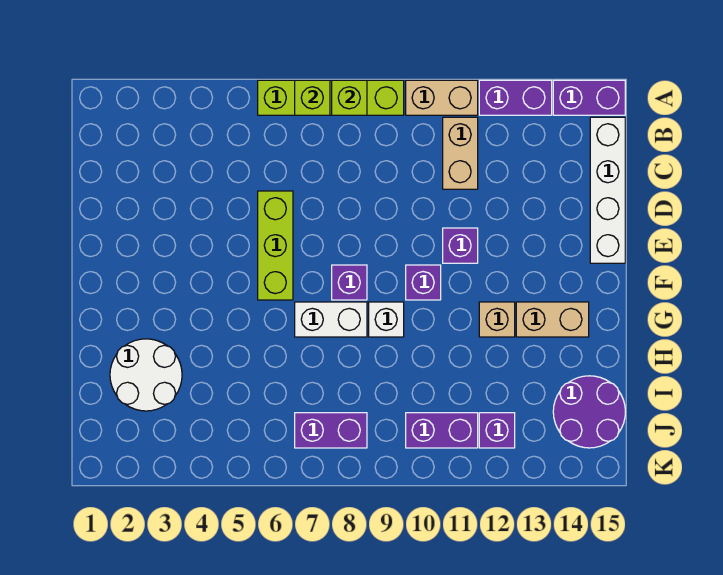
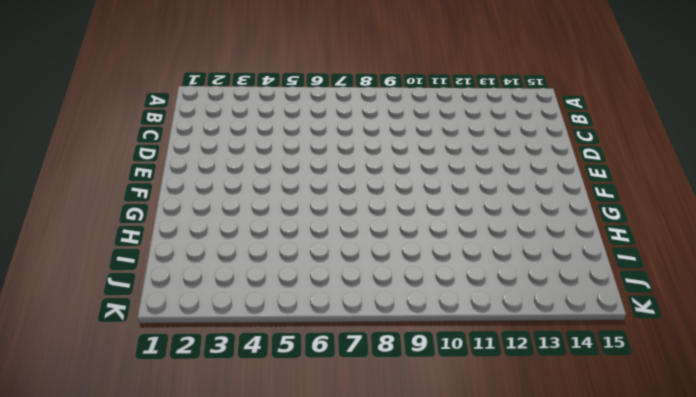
none -> lime brick A6:A9 level 1
none -> tan brick A10:A11 level 1
none -> purple brick A12:A13 level 1

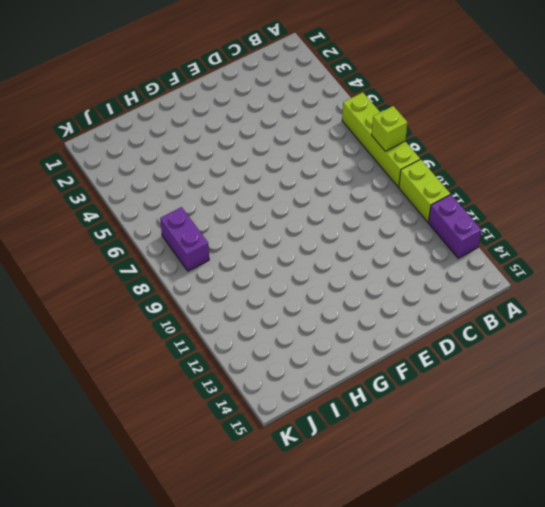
lime brick A10:A11 level 1 -> tan brick A10:A11 level 1
none -> purple brick A14:A15 level 1
none -> tan brick B11:C11 level 1
none -> white brick B15:E15 level 1

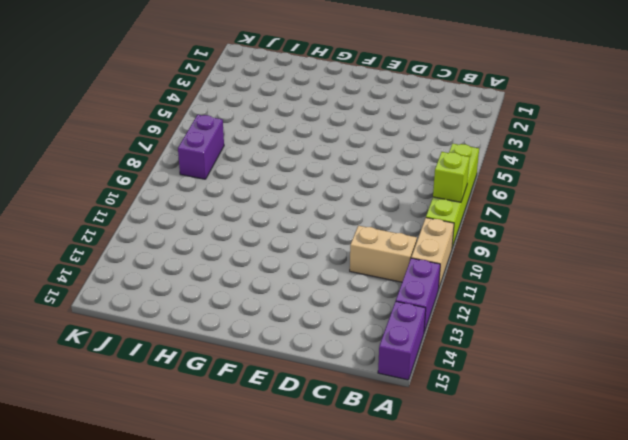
none -> white brick B15:E15 level 1
none -> lime brick D6:F6 level 1
none -> purple brick E11 level 1

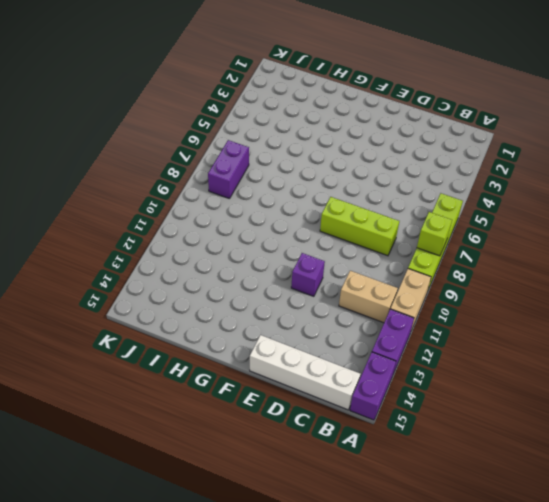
lime brick C8:E8 level 1 -> lime brick D6:F6 level 1
none -> purple brick F8 level 1
none -> purple brick F10 level 1
none -> white brick G7:G8 level 1

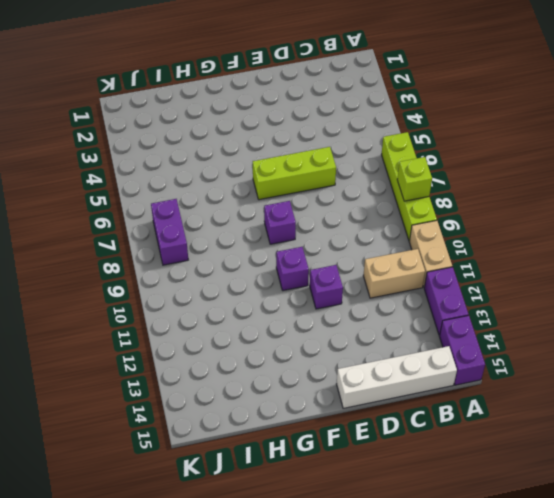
none -> white brick G7:G8 level 1
none -> white brick G9 level 1
none -> tan brick G12 level 1

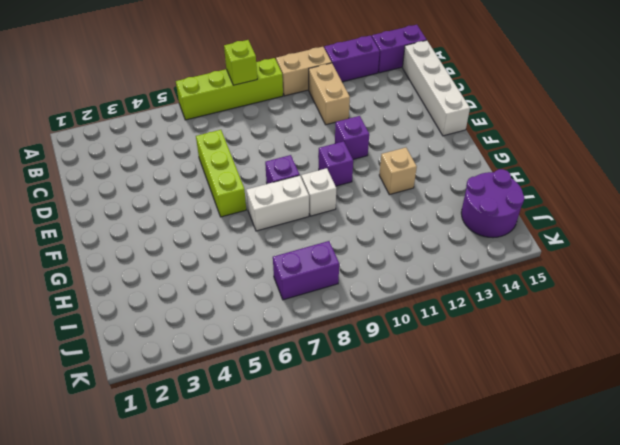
none -> tan brick G13:G14 level 1
none -> white round brick H2:I3 level 1
none -> purple brick J10:J11 level 1

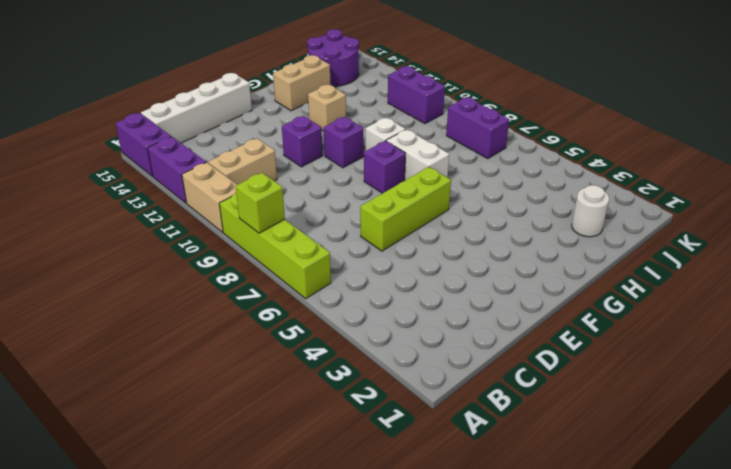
tan brick G14:H14 level 1 -> tan brick G13:G14 level 1
white round brick I2 level 1 -> white round brick H2:I3 level 1
none -> purple brick J12 level 1
none -> lime brick A7 level 2

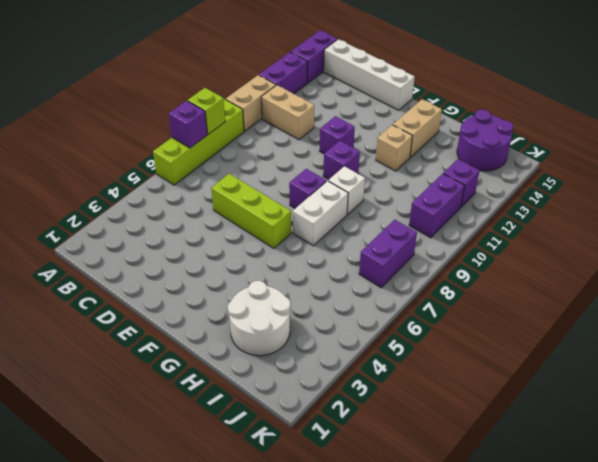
purple brick A7 level 2 -> lime brick A7 level 2

